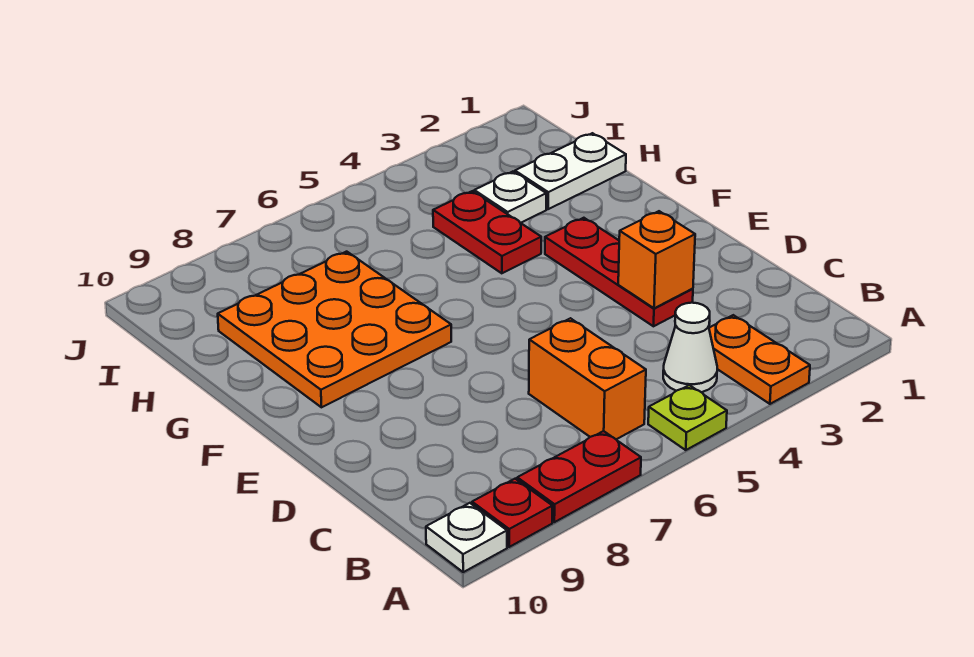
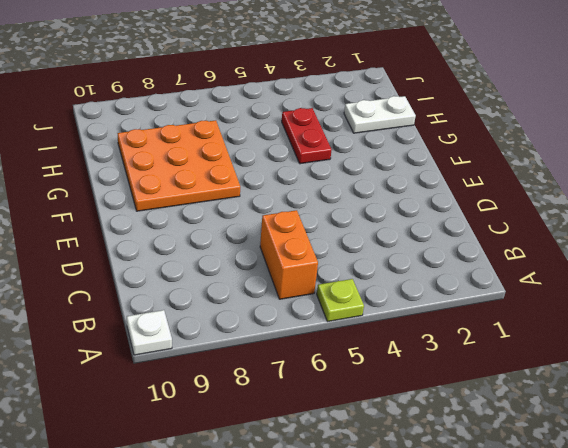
none -> orange plate A3:B3 level 1
none -> red plate A7:A8 level 1
none -> red plate A9 level 1

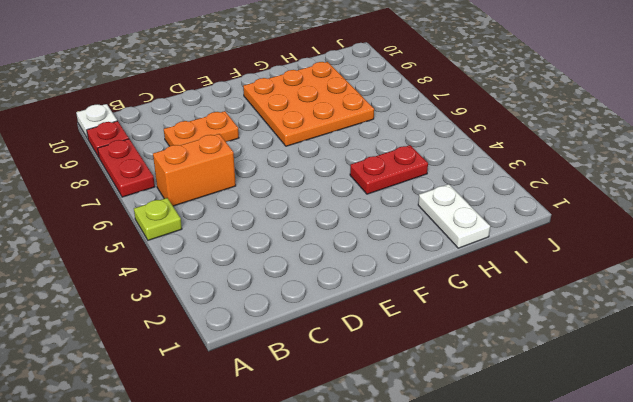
orange plate C8:D8 level 1 -> orange plate A3:B3 level 1
none -> white cone B4 level 1
none -> red plate D3:F3 level 1
none -> white plate H3 level 1

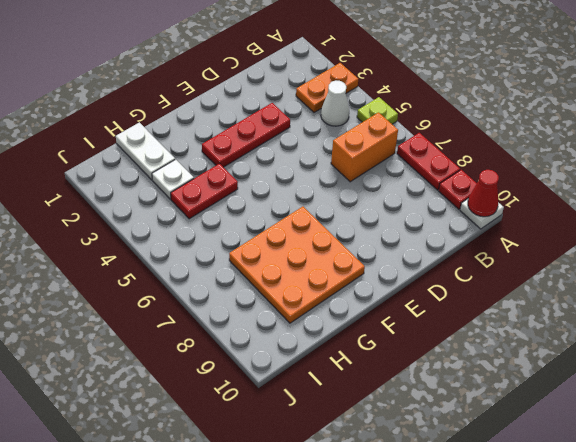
red cone A10 level 2 -> none
none -> orange brick D3 level 2

